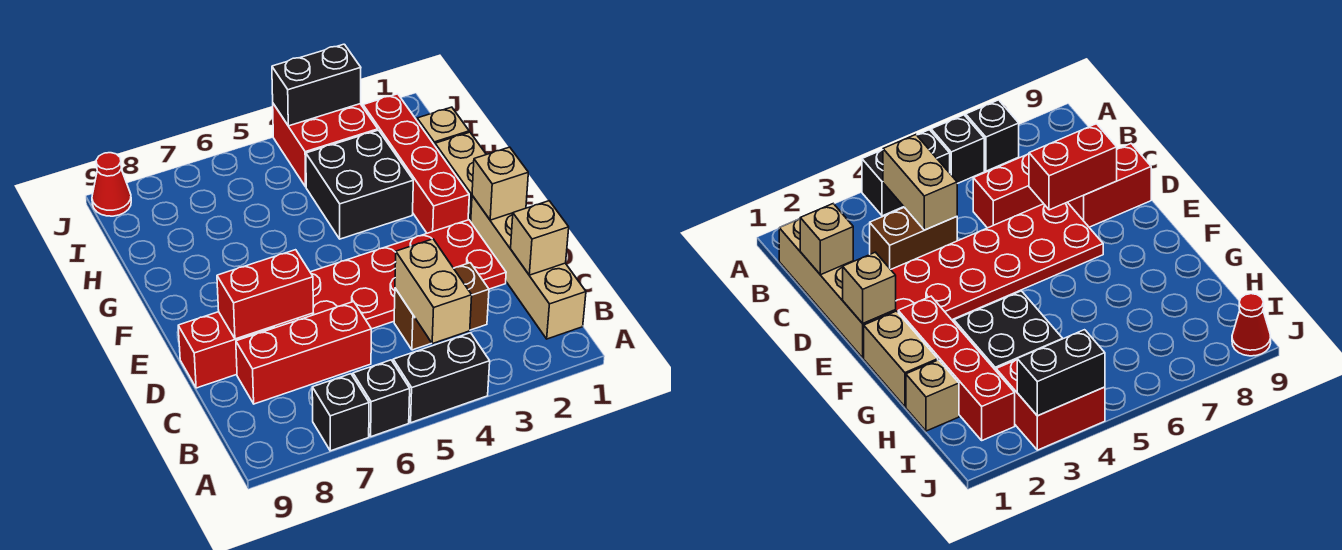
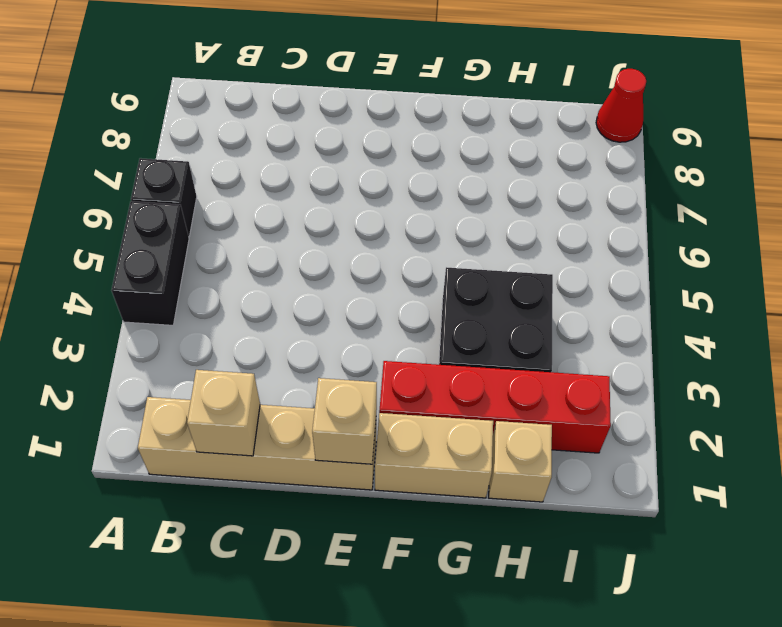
none -> black brick A7 level 1
none -> brown brick C3:C4 level 1
none -> red brick C6:C8 level 1

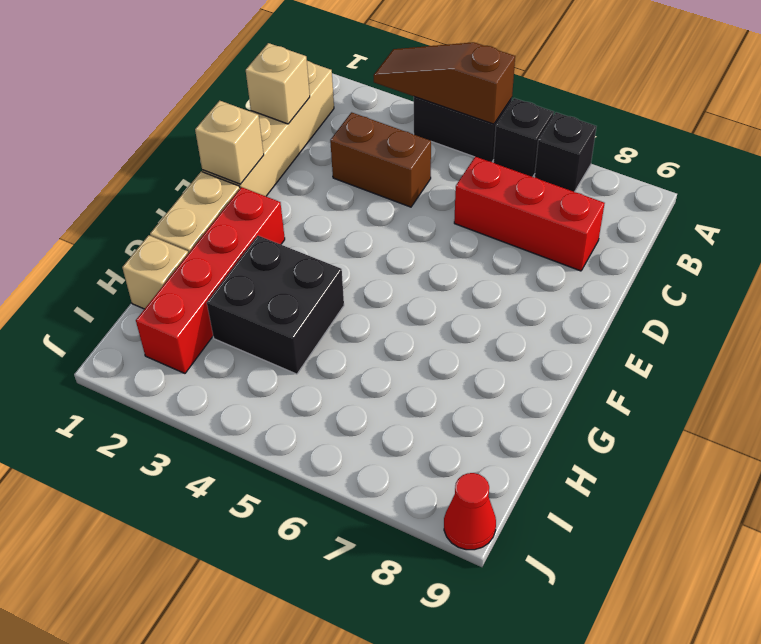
brown slope A3:A5 level 2 top 5 -> none
none -> red plate D2:E7 level 1
none -> red brick D8:D9 level 1
none -> red brick I3:J4 level 1

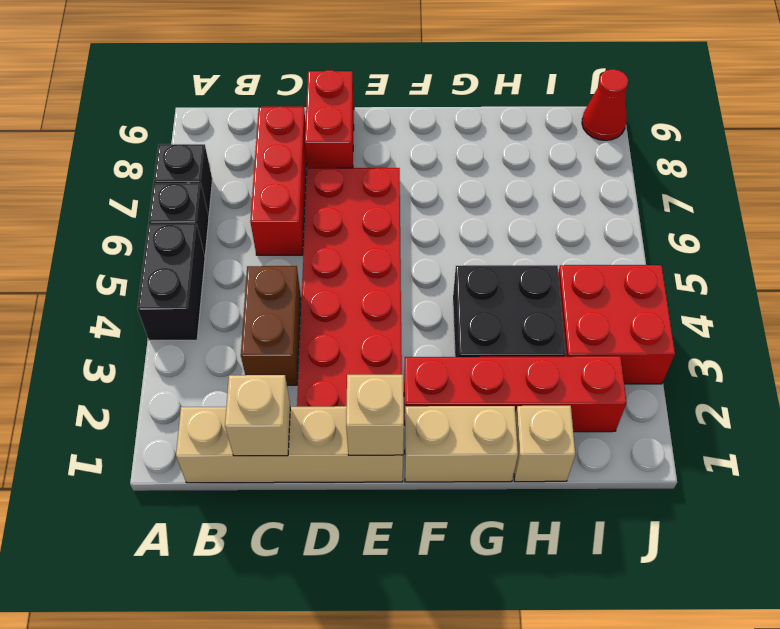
none -> tan brick B4:C4 level 2
none -> red brick D7:D8 level 2
none -> black brick J3:J4 level 2

